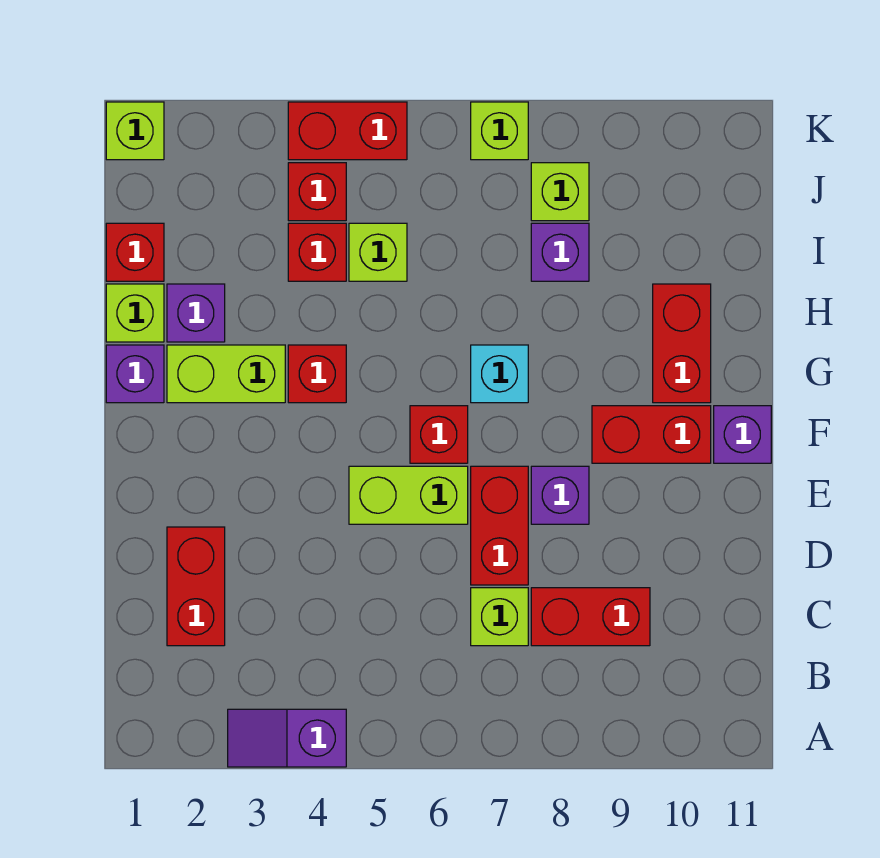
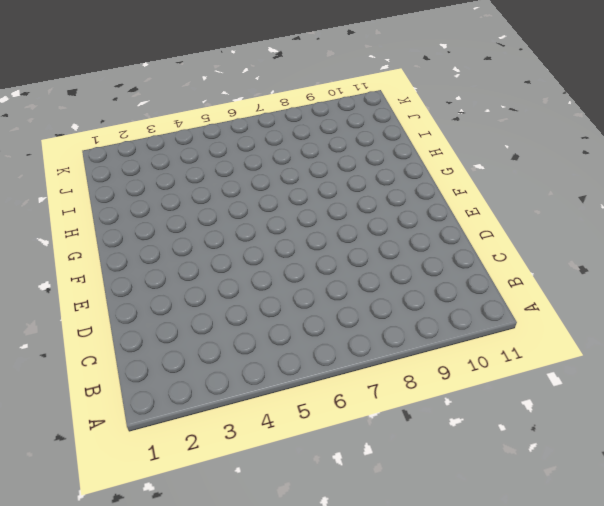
none -> purple slope A3:A4 level 1 top 4
none -> red brick C2:D2 level 1
none -> lime brick C7 level 1

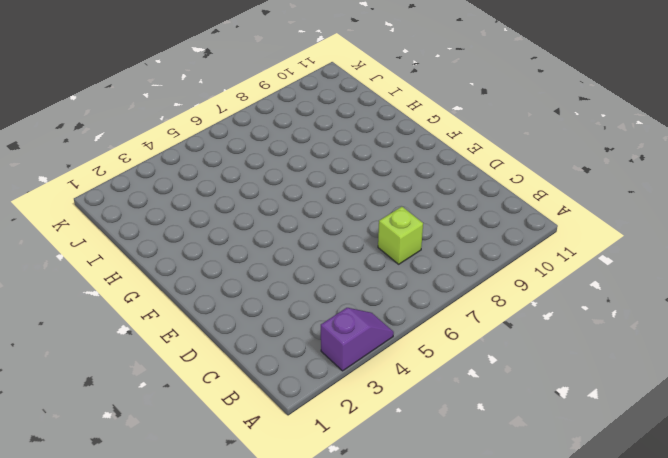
purple slope A3:A4 level 1 top 3 -> purple slope A3:A4 level 1 top 4
none -> red brick C2:D2 level 1
none -> red brick C8:C9 level 1
none -> red brick D7:E7 level 1

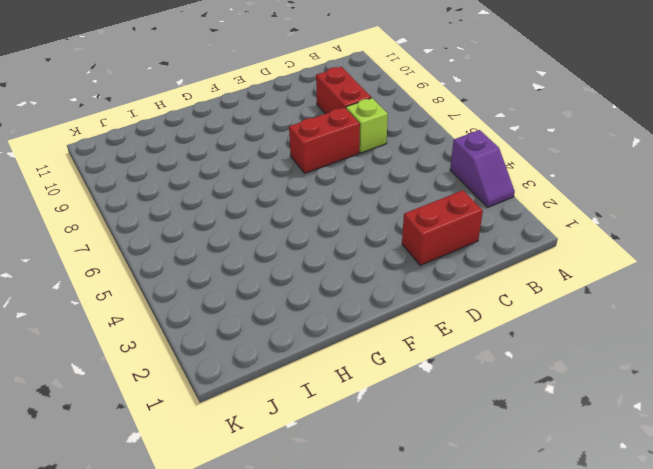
none -> lime brick E5:E6 level 1
none -> purple brick E8 level 1
none -> red brick F6 level 1

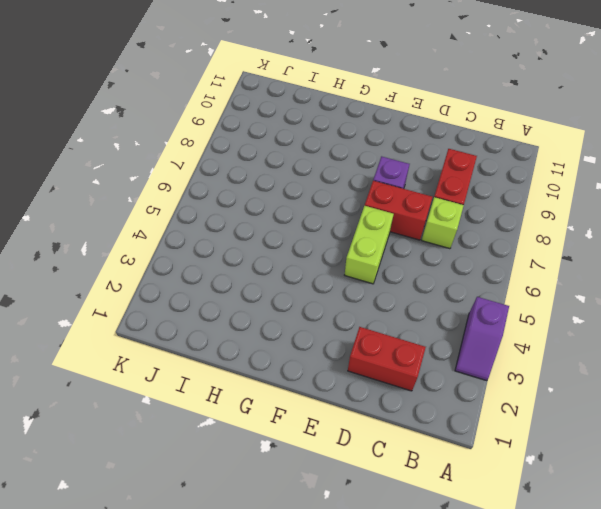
none -> red brick F6 level 1
none -> red brick F9:F10 level 1
none -> purple brick F11 level 1

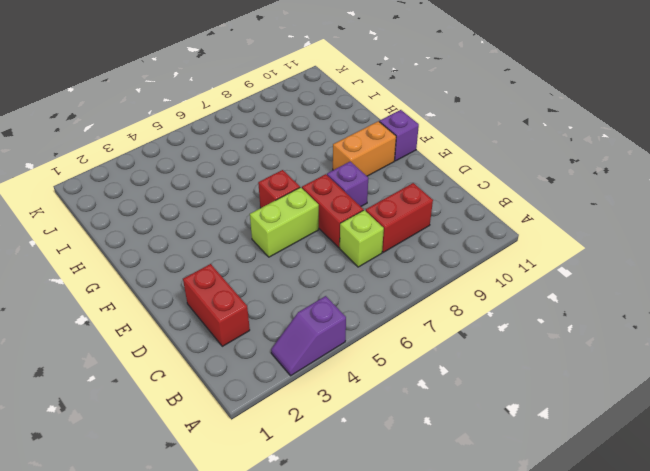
orange brick F9:F10 level 1 -> red brick F9:F10 level 1
none -> purple brick G1 level 1
none -> lime brick G2:G3 level 1
none -> red brick G4 level 1

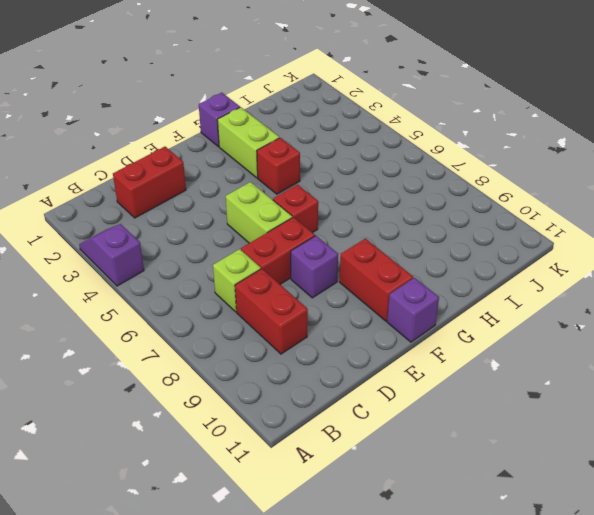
none -> cyan brick G7 level 1
none -> red brick G10:H10 level 1
none -> lime brick H1 level 1

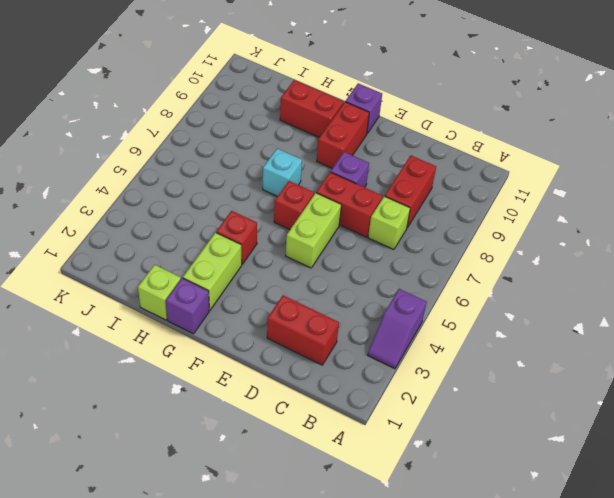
none -> purple brick H2 level 1
none -> red brick I1 level 1
none -> red brick I4 level 1

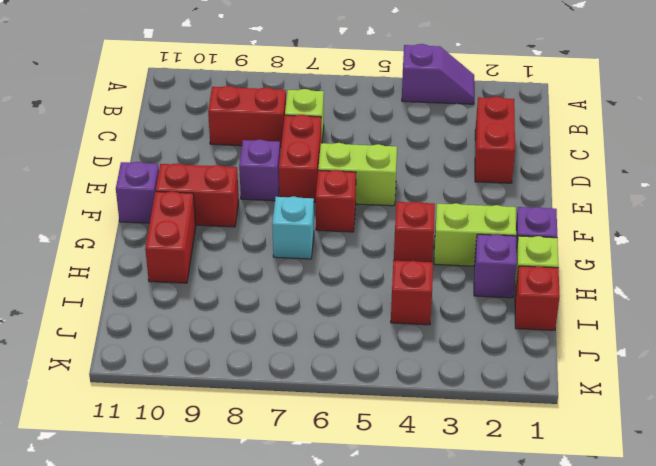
none -> lime brick I5 level 1
none -> purple brick I8 level 1
none -> red brick J4 level 1

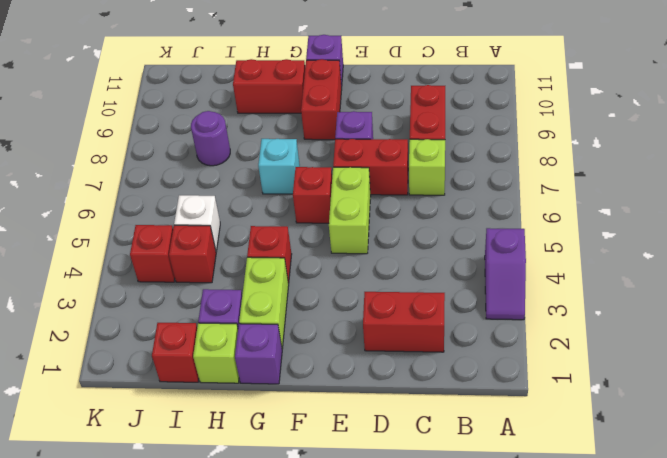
white brick I5 level 1 -> lime brick I5 level 1
purple round brick I8 level 1 -> purple brick I8 level 1
none -> lime brick J8 level 1
none -> lime brick K1 level 1
none -> red brick K4:K5 level 1

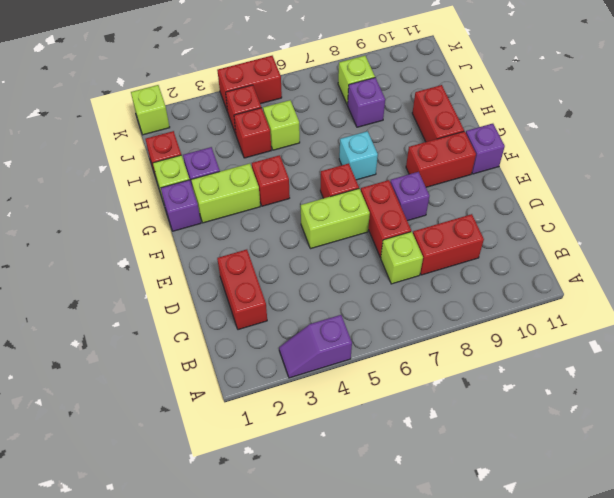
none -> lime brick K7 level 1

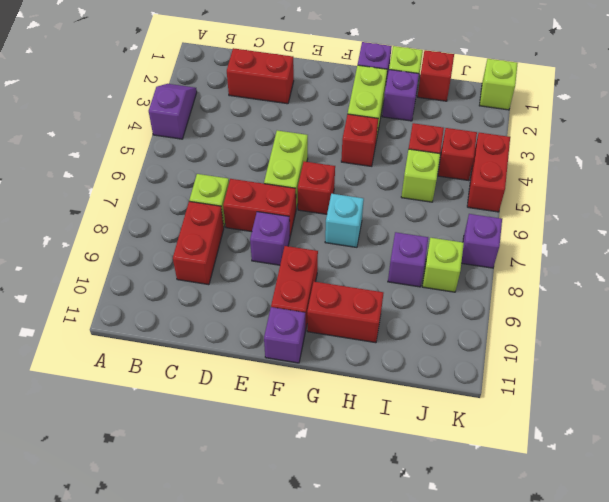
purple brick K7 level 1 -> lime brick K7 level 1

